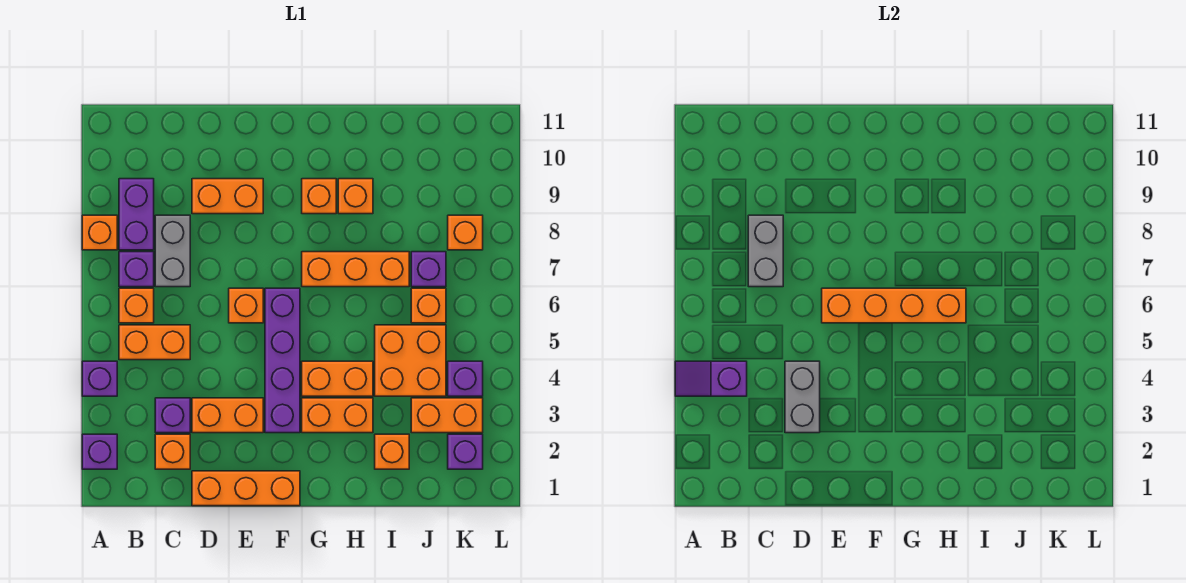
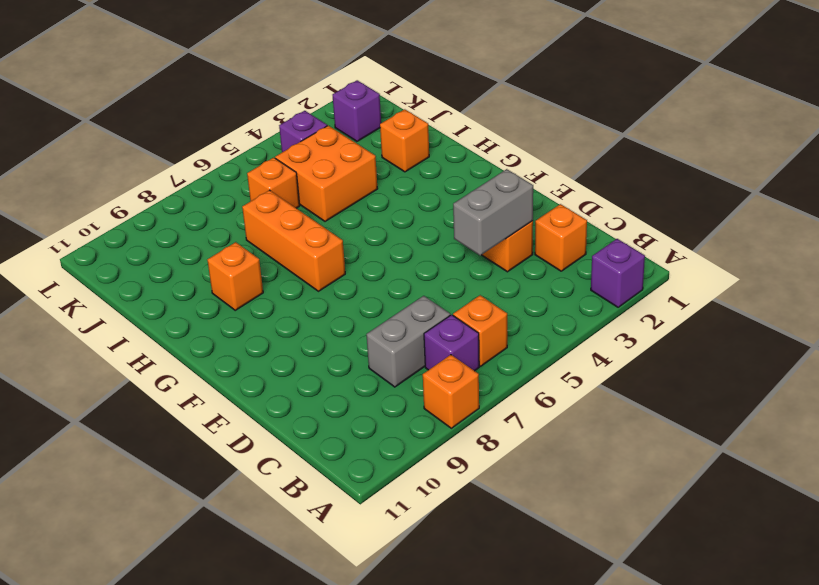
none -> purple brick A4 level 1
none -> orange brick B5:C5 level 1
none -> purple brick B8:B9 level 1
none -> purple brick C3 level 1

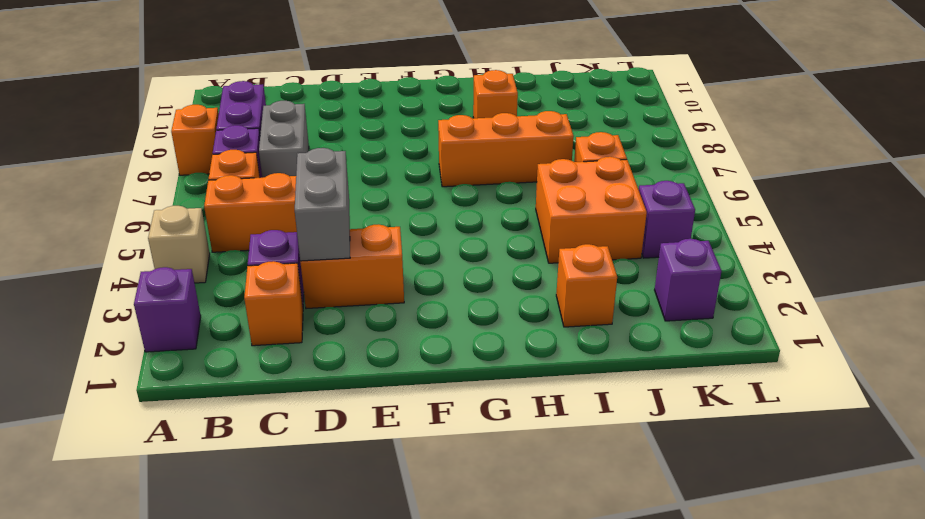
tan brick A4 level 1 -> purple brick A4 level 1
none -> orange brick D1:F1 level 1
none -> orange brick D9:E9 level 1
none -> orange brick E6 level 1
none -> purple brick F3:F6 level 1

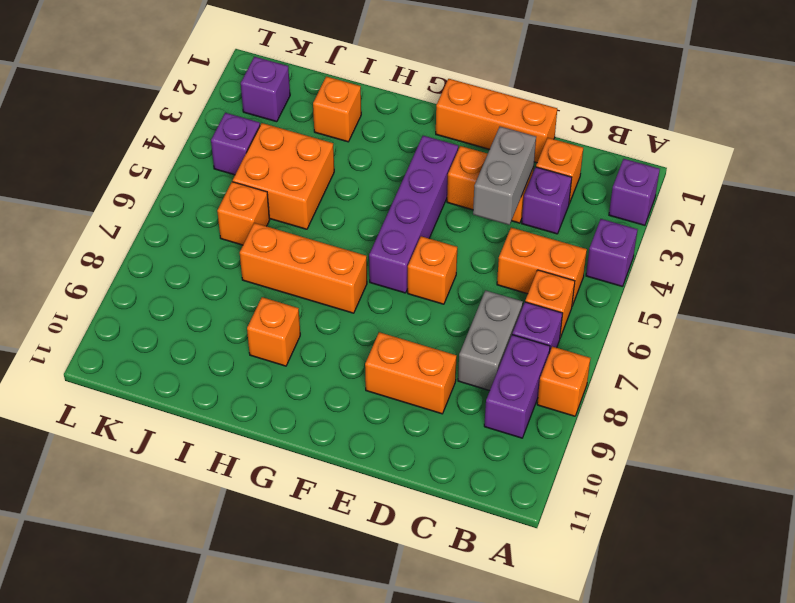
none -> orange brick G3:H3 level 1
none -> orange brick G4:H4 level 1
none -> orange brick G9 level 1
none -> orange brick J3:K3 level 1

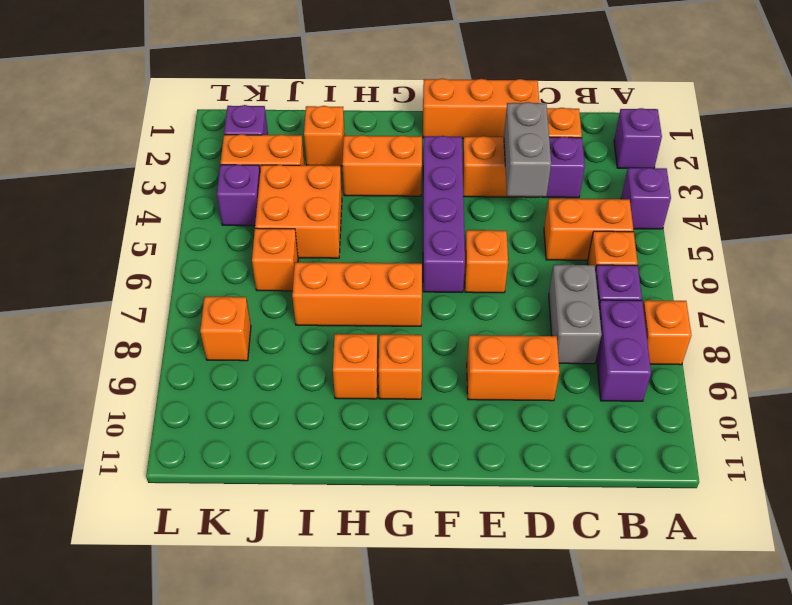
none -> orange brick G4:H4 level 1
none -> purple brick J7 level 1
none -> purple slope A4:B4 level 2 top B
none -> grey brick C7:C8 level 2

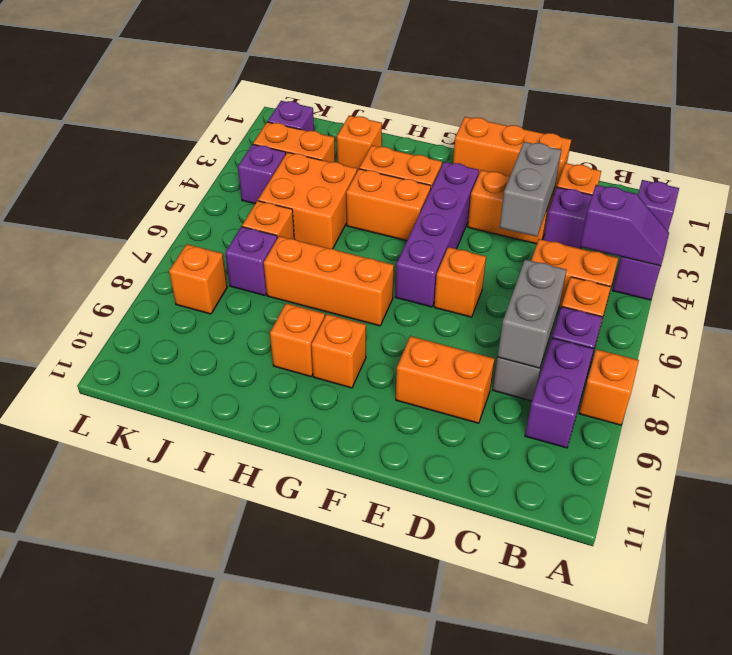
none -> orange brick E6:H6 level 2

